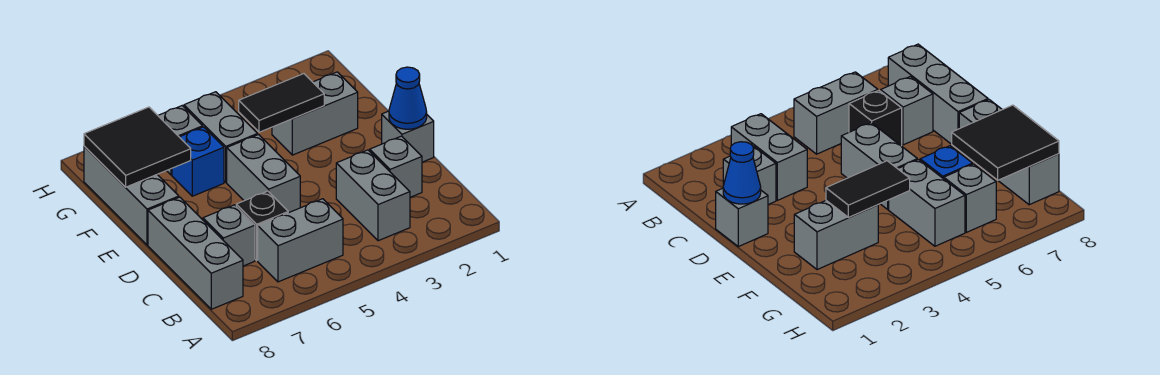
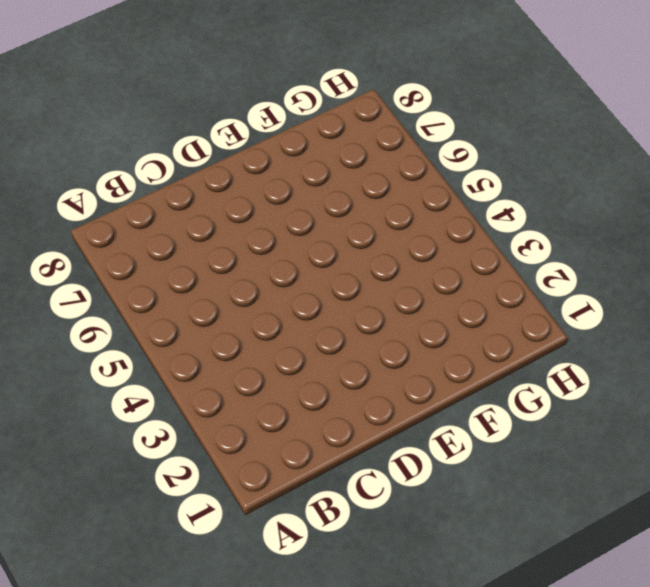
none -> grey brick B3:C3 level 1
none -> grey brick B5:B6 level 1
none -> grey brick B8:D8 level 1

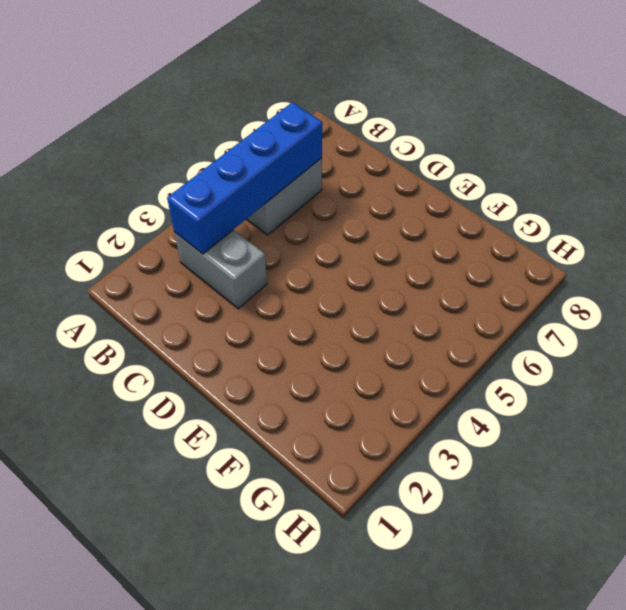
blue brick B3:B6 level 2 -> none
none -> grey brick B8:D8 level 1
none -> grey brick C2 level 1
none -> black brick C6 level 1

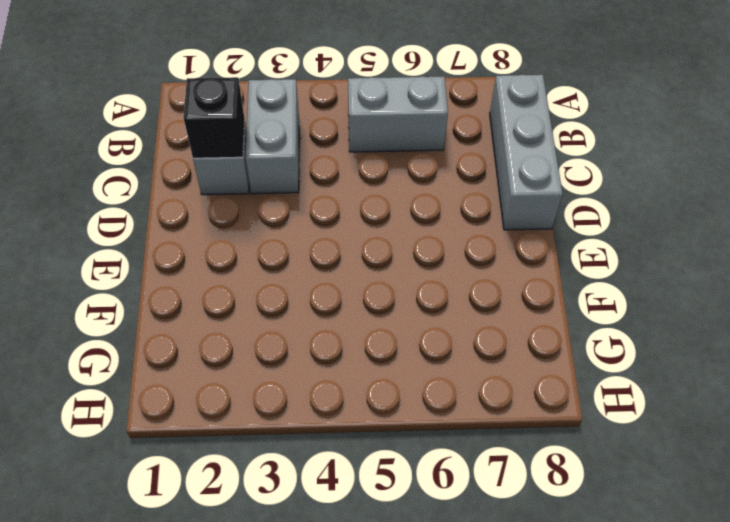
black brick C2 level 2 -> black brick C6 level 1
none -> grey brick C7 level 1
none -> grey brick D1 level 1
none -> grey brick D5:E5 level 1

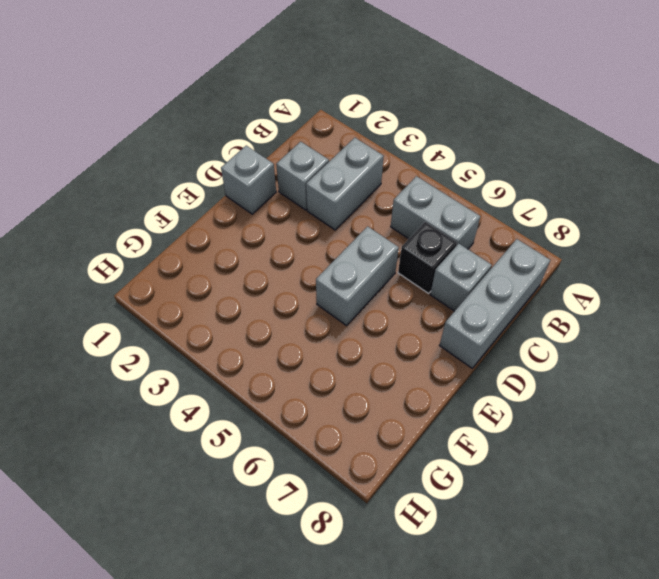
none -> grey brick E8:G8 level 1
none -> grey brick F2:F3 level 1
none -> grey brick F5:G5 level 1

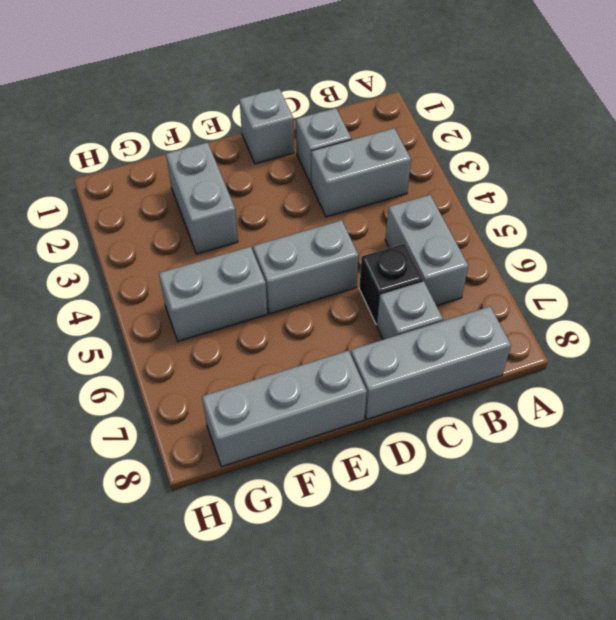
none -> blue brick F6 level 1
none -> grey brick G6 level 1
none -> blue cone D1 level 2

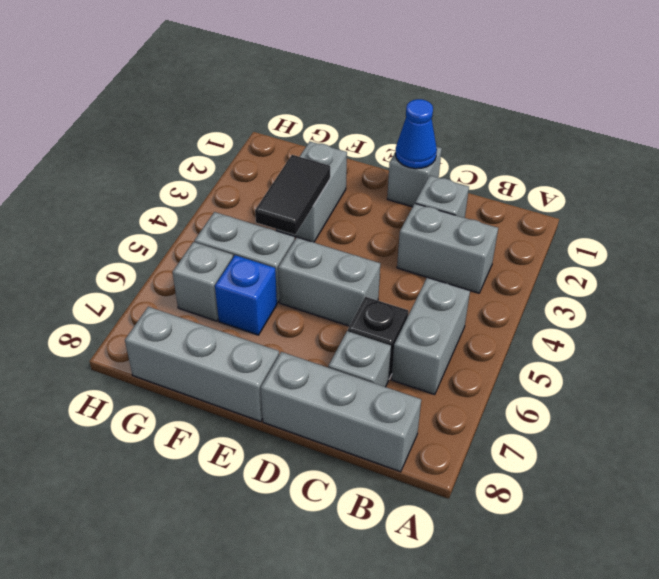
none -> black tile F7:G8 level 2

